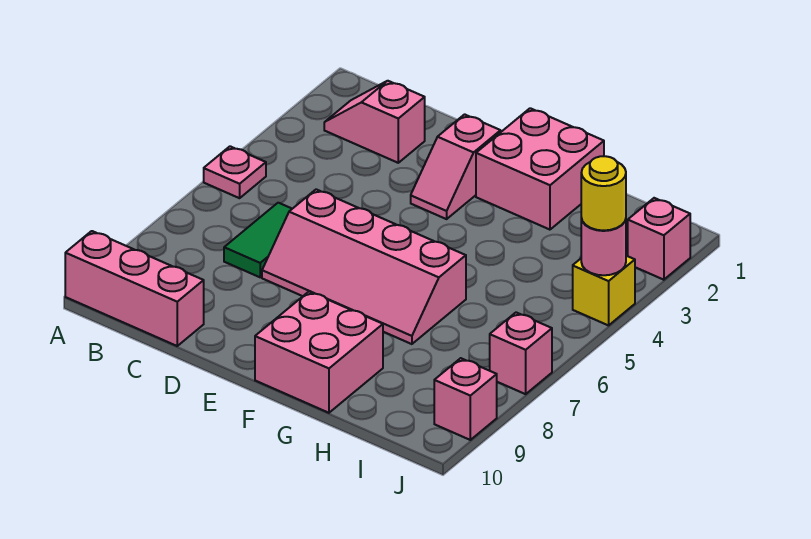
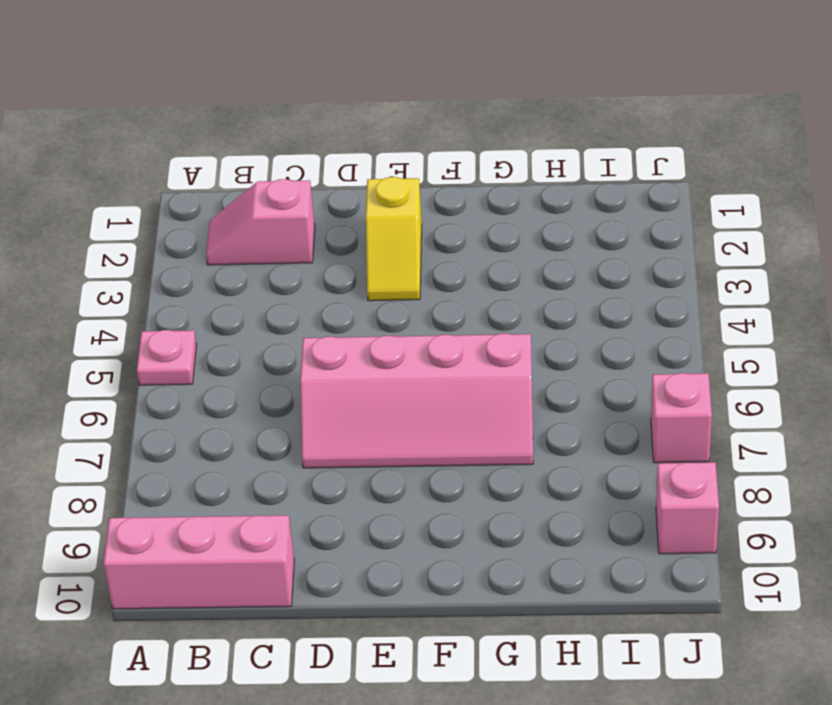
yellow slope E2:E3 level 1 top 2 -> pink slope E2:E3 level 1 top 2
none -> green tile C6:C7 level 1
none -> pink brick F1:G2 level 1
none -> pink brick F9:G10 level 1

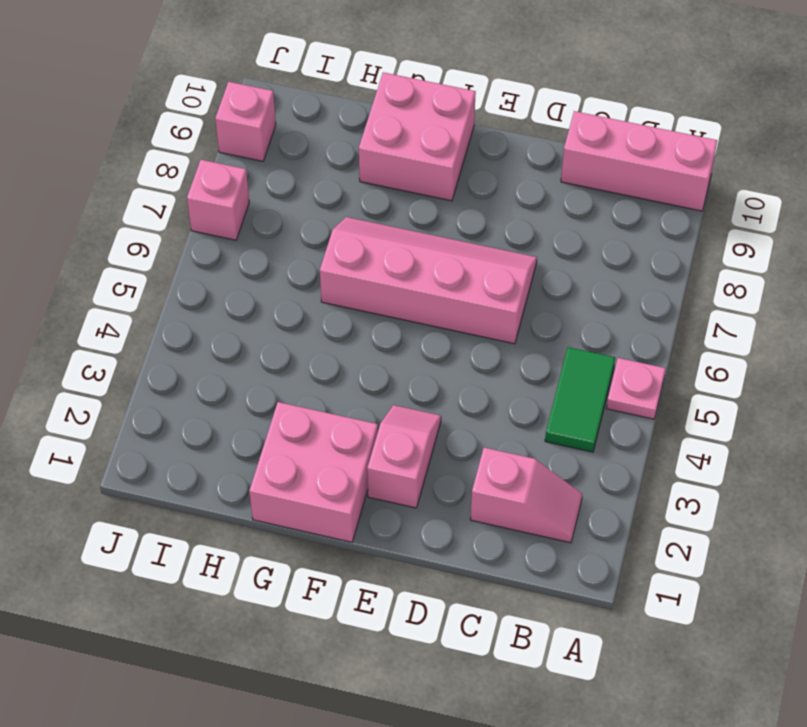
green tile B4:B5 level 1 -> green tile C6:C7 level 1
none -> pink brick J2 level 1
none -> yellow brick J4 level 1
none -> pink round brick J4 level 2

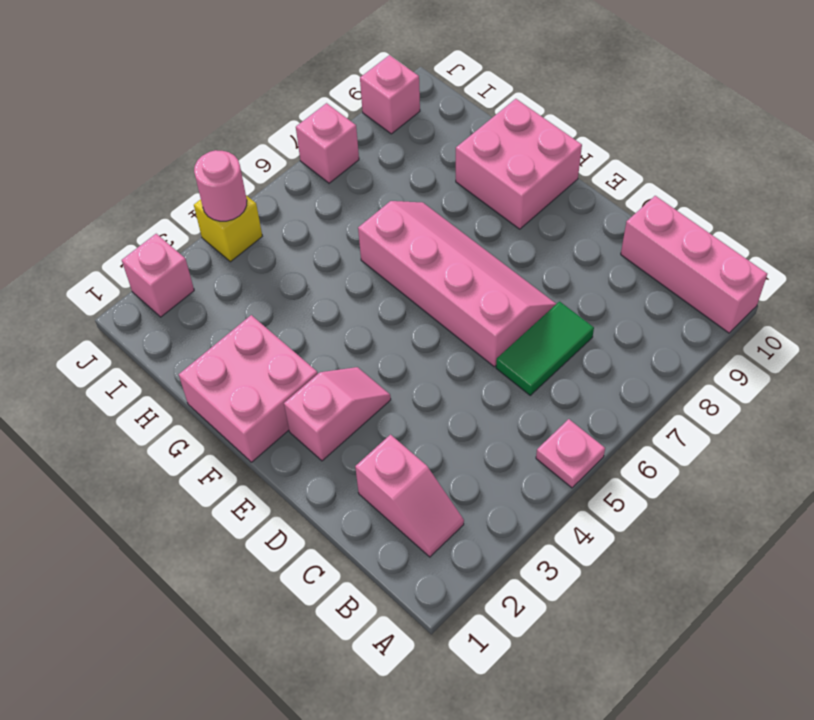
none -> yellow round brick J4 level 3

